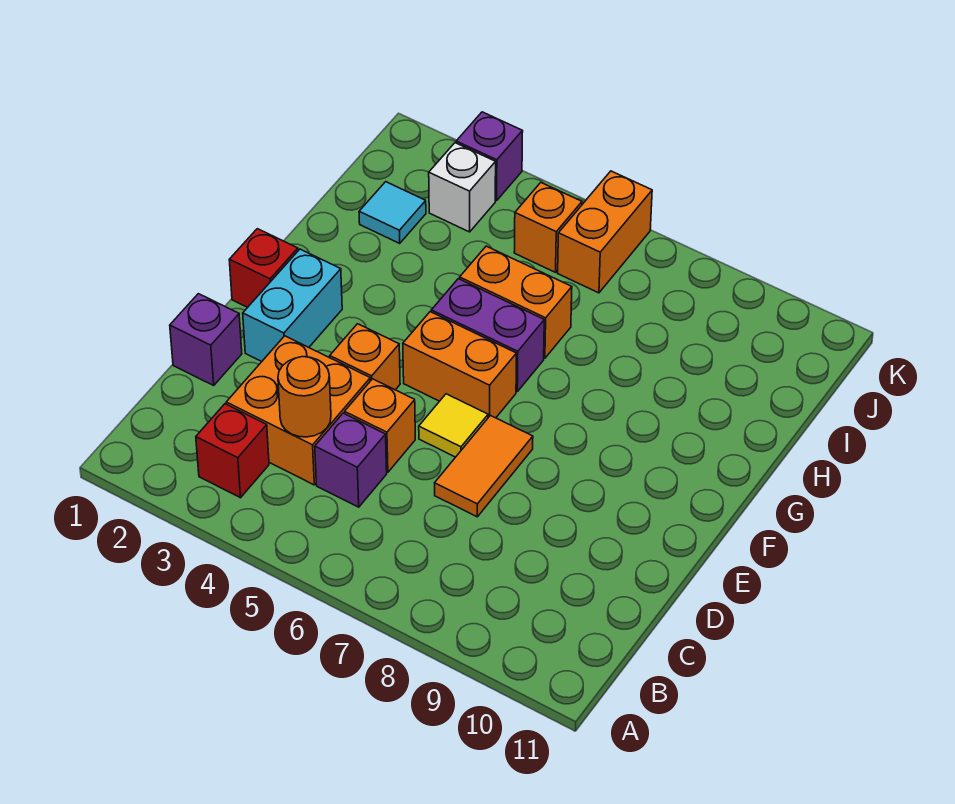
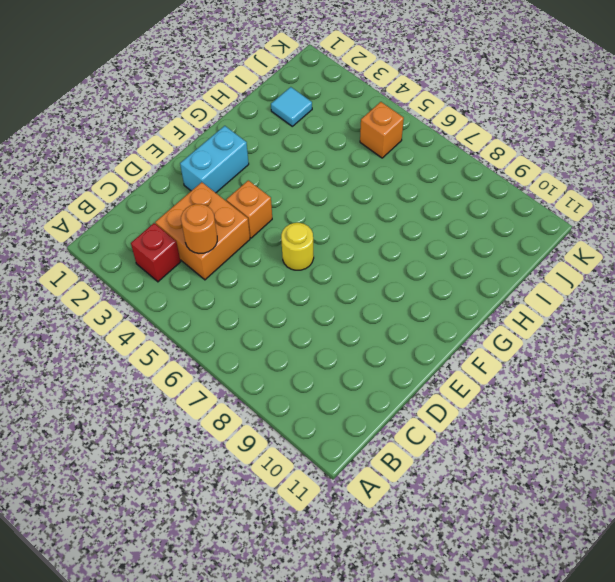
yellow round brick E6 level 1 -> yellow tile E6 level 1
none -> purple brick C5 level 1
none -> purple brick D1 level 1
none -> orange brick D5 level 1

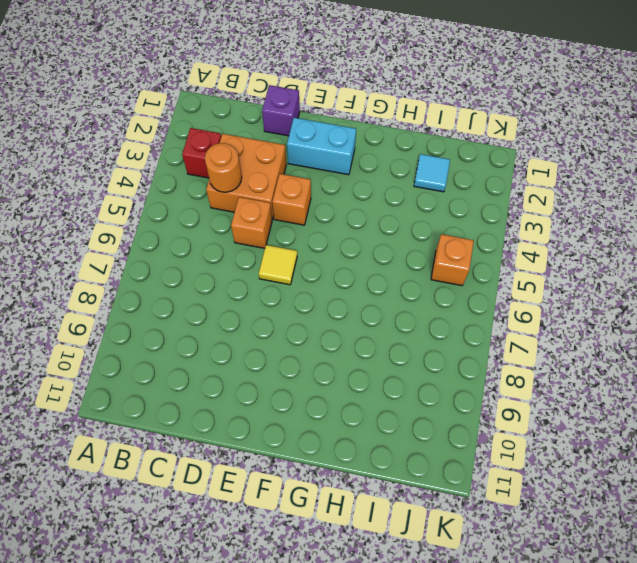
none -> purple brick C5 level 1
none -> orange tile D7:E7 level 1
none -> red brick F1 level 1

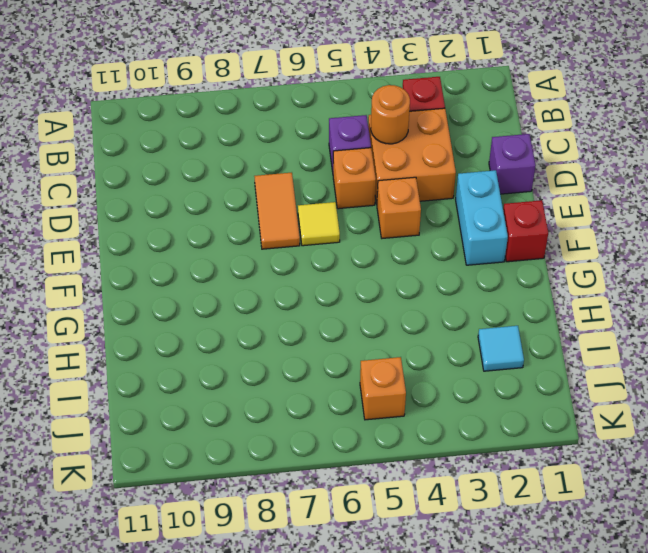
none -> orange brick F5:F6 level 1
none -> purple brick G5:G6 level 1
none -> orange brick H5:H6 level 1

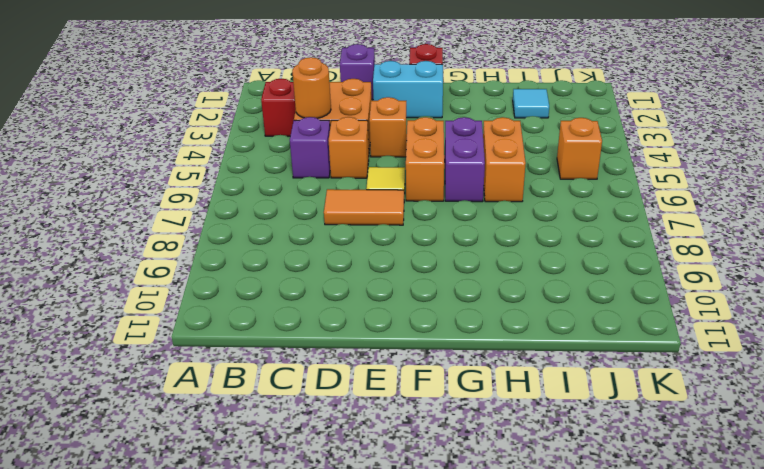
none -> white brick J3 level 1
none -> orange brick J6:K6 level 1
none -> purple brick K3 level 1

